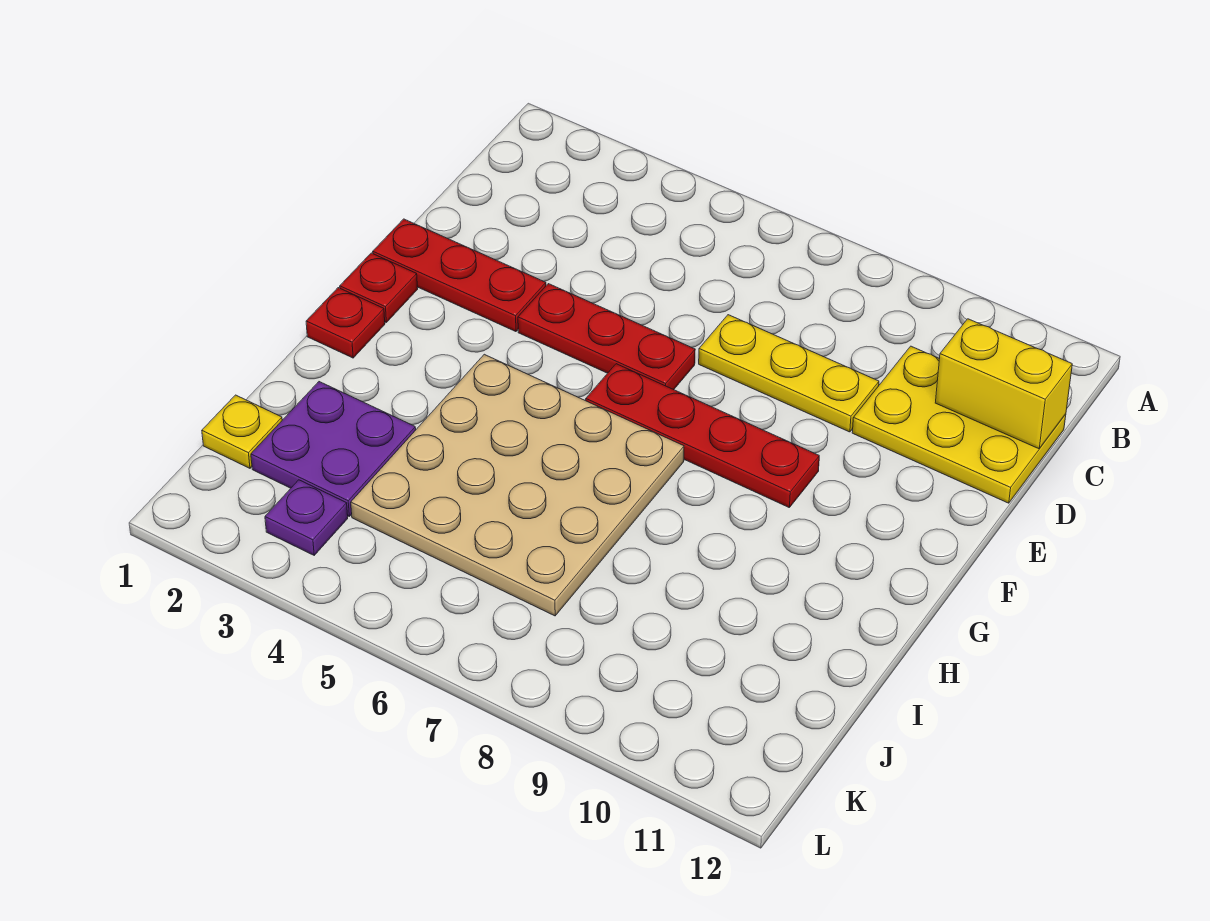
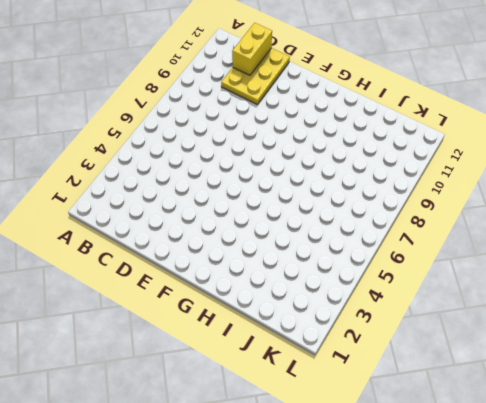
none -> yellow plate D7:D9 level 1
none -> red plate E1:E3 level 1
none -> red plate E4:E6 level 1

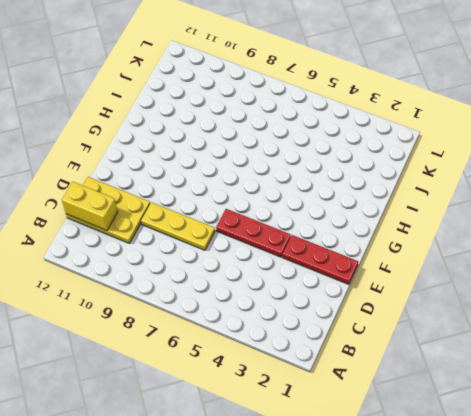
none -> red plate F1 level 1
none -> red plate F6:F9 level 1
none -> red plate G1 level 1

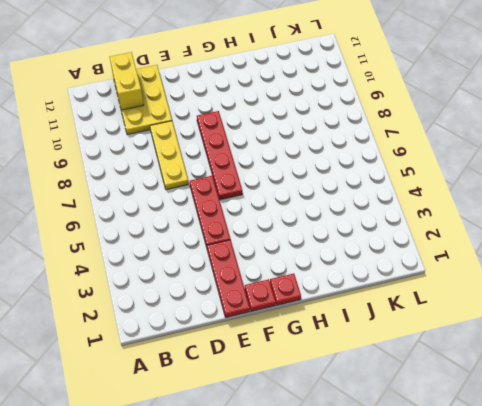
none -> tan plate G4:J7 level 1
none -> purple plate I2:J3 level 1
none -> yellow plate J1 level 1

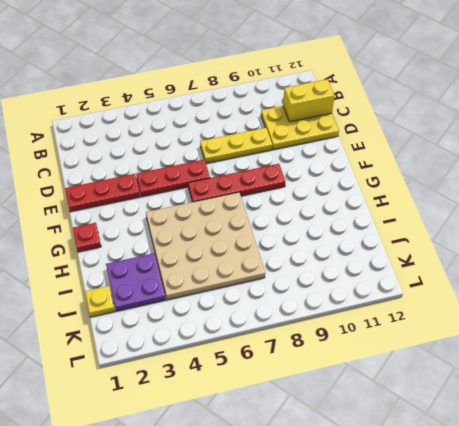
none -> red plate F1 level 1
none -> purple plate K3 level 1

